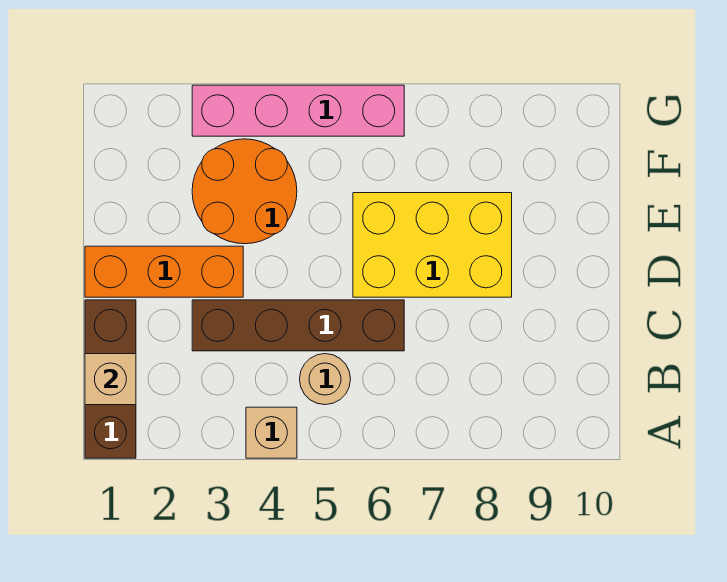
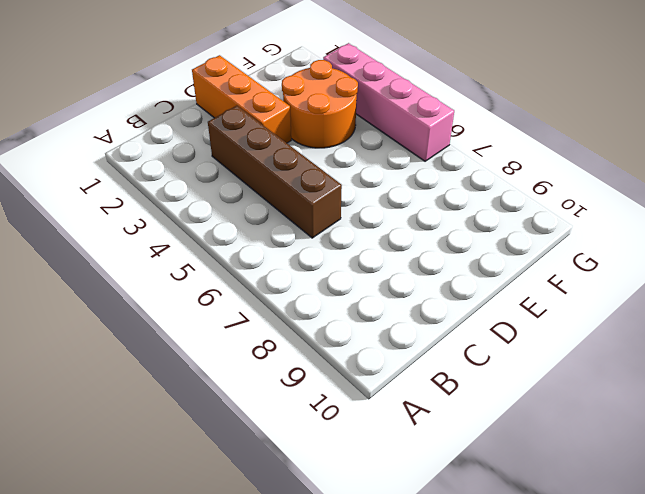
none -> brown brick A1:C1 level 1
none -> tan brick A4 level 1

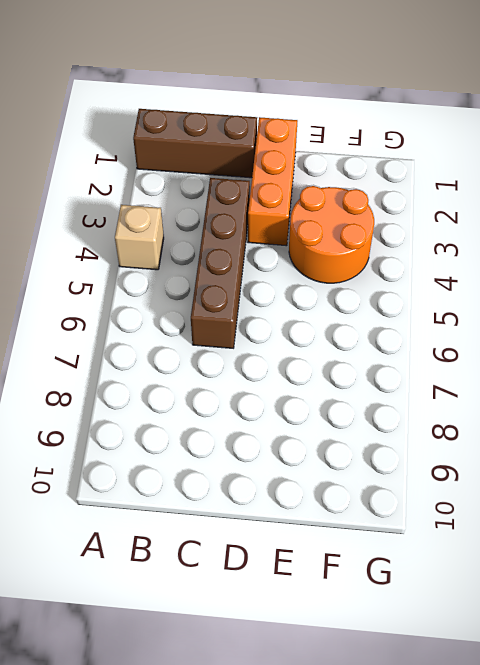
none -> tan round brick B5 level 1
none -> yellow brick D6:E8 level 1

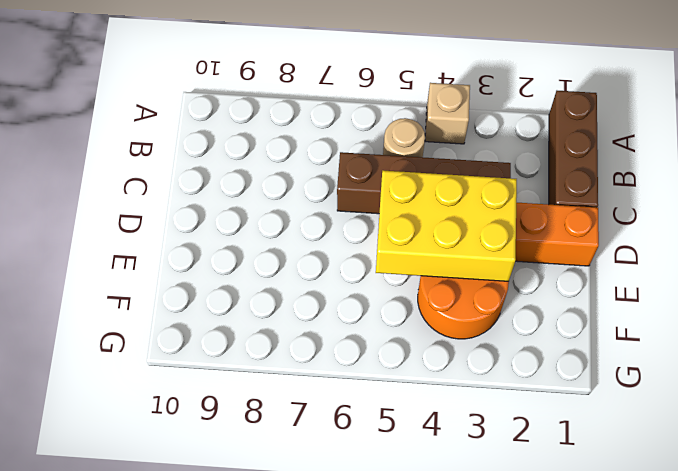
yellow brick D3:E5 level 2 -> yellow brick D6:E8 level 1
none -> pink brick G3:G6 level 1
none -> tan brick B1 level 2

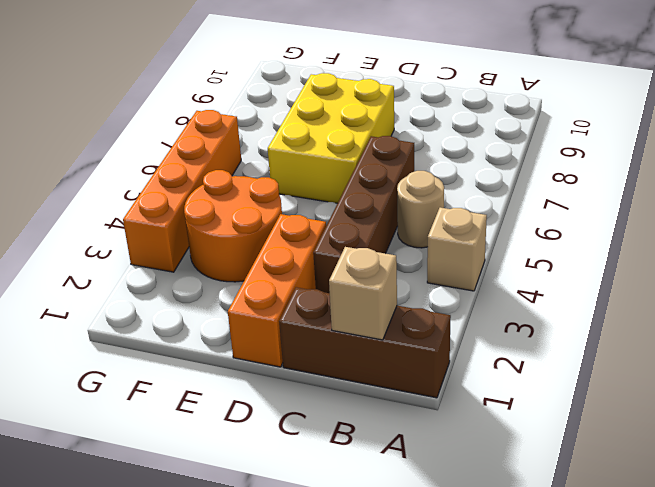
orange brick G3:G6 level 1 -> pink brick G3:G6 level 1

